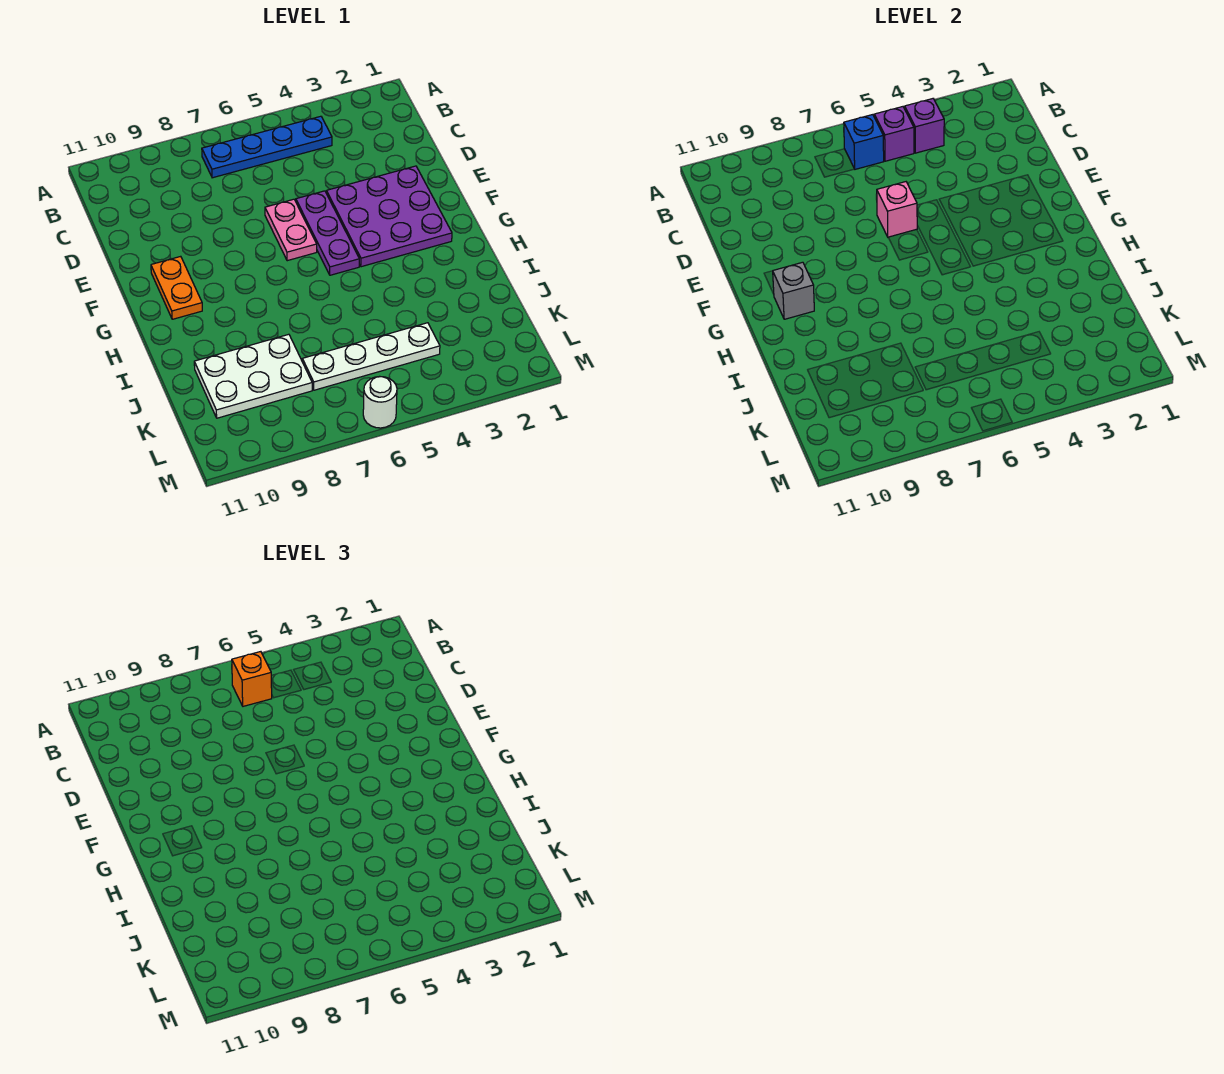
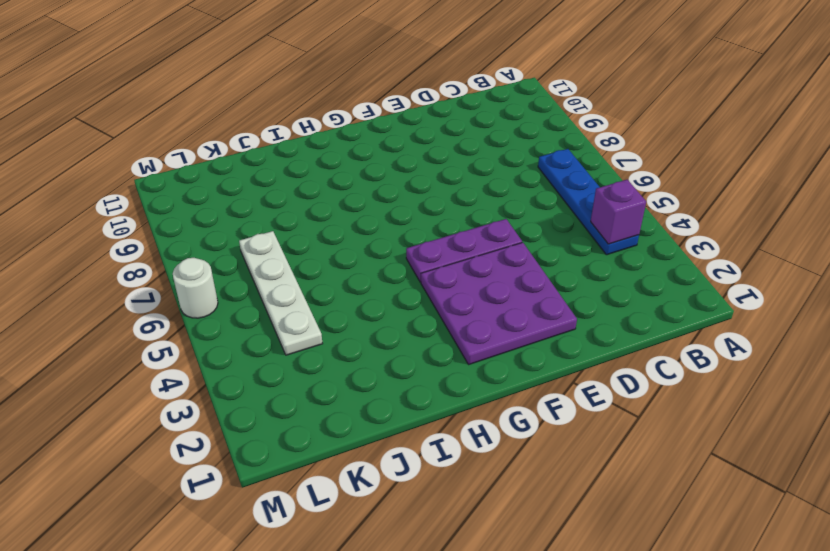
none -> pink plate E6:F6 level 1
none -> orange plate F10:G10 level 1
none -> white plate J8:K10 level 1

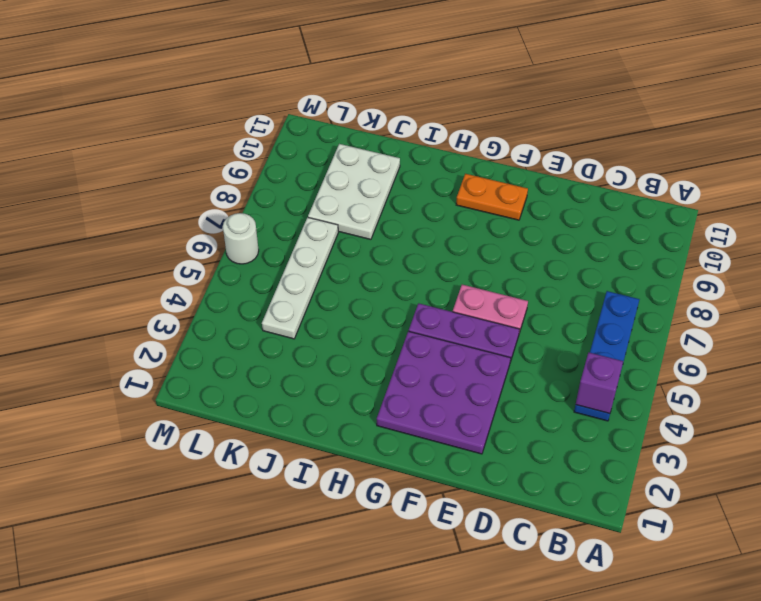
none -> purple brick B5 level 2
none -> blue brick B6 level 2
none -> pink brick E6 level 2

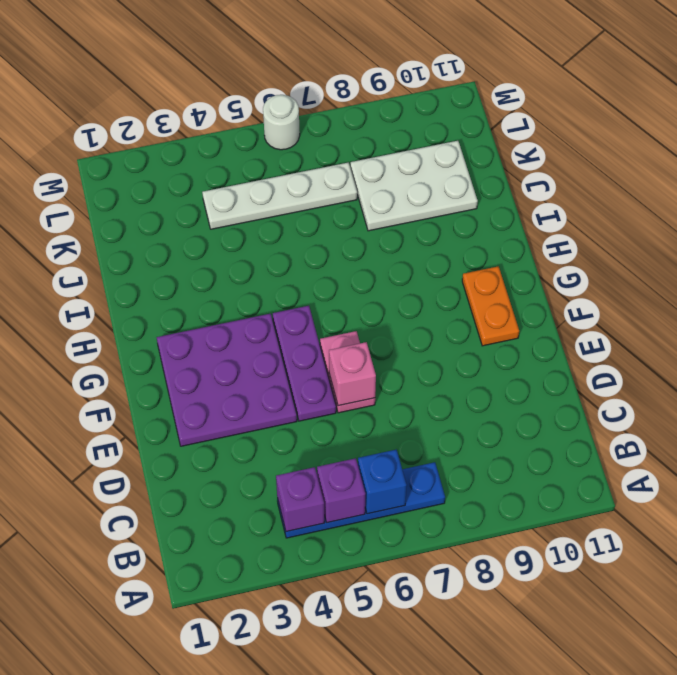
none -> grey brick G10 level 2
none -> orange brick B6 level 3

